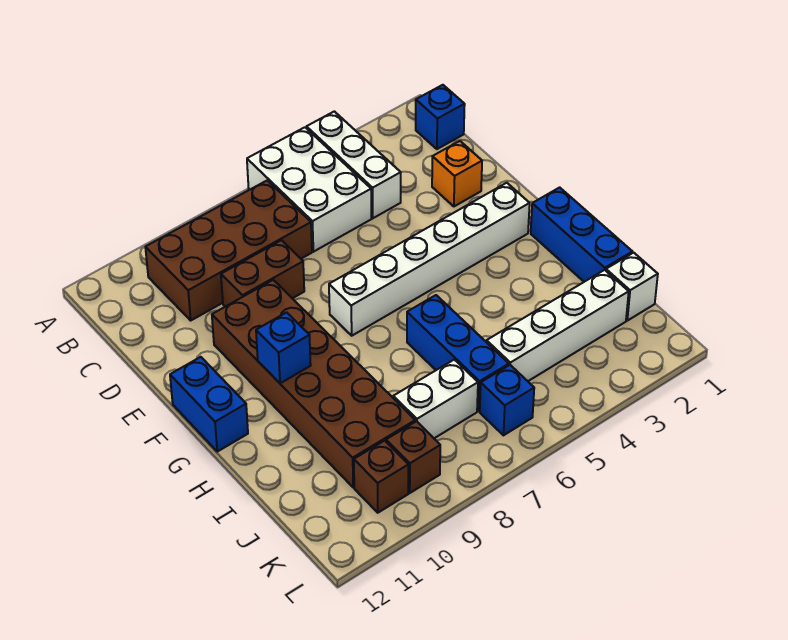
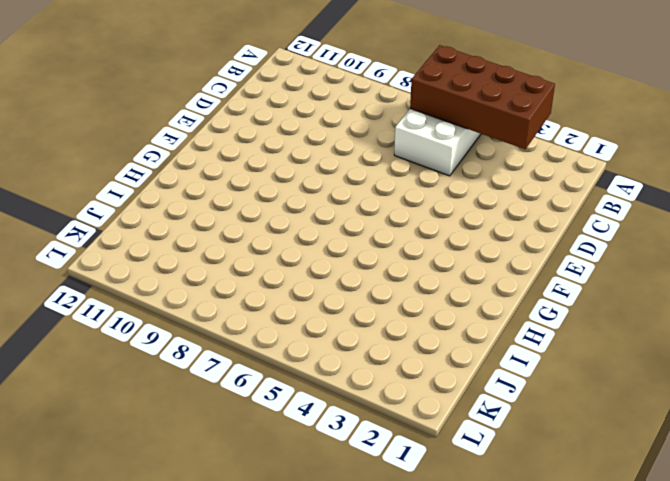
brown brick A3:B6 level 2 -> brown brick B7:C10 level 1
none -> white brick A4:C4 level 1
none -> blue brick B1 level 1
none -> orange brick D2 level 1

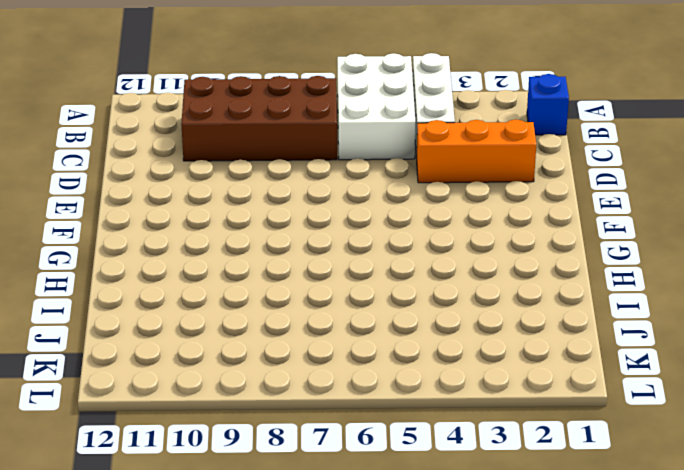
orange brick D2:D4 level 1 -> orange brick D2 level 1
none -> brown brick D8:D9 level 1
none -> brown brick E9:J10 level 1
none -> white brick F2:F7 level 1

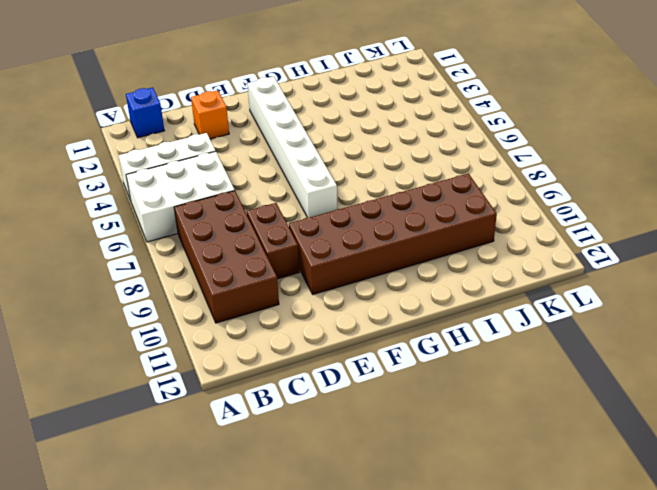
none -> blue brick F12:G12 level 1
none -> blue brick G1:I1 level 1
none -> blue brick H6:J6 level 1

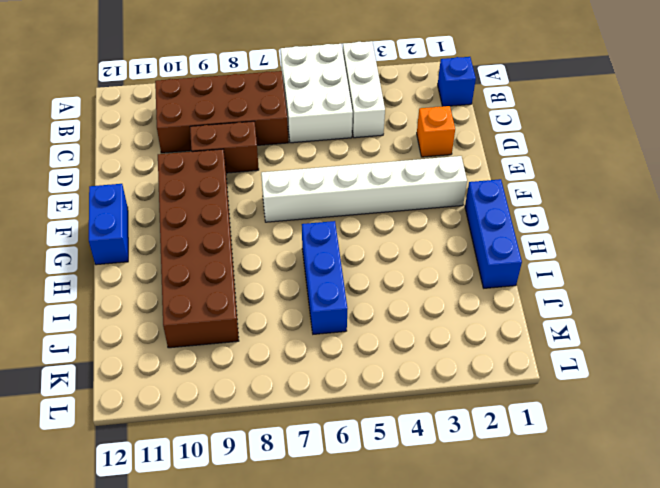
none -> white brick J1 level 1
none -> white brick J2:J5 level 1
none -> white brick J7:J8 level 1

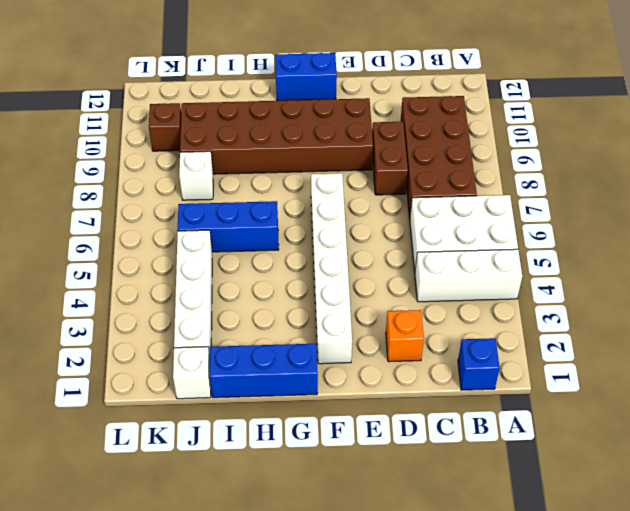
white brick J8 level 1 -> white brick J7:J8 level 1
none -> blue brick K6 level 1
none -> brown brick K9 level 1
none -> blue brick G10 level 2

